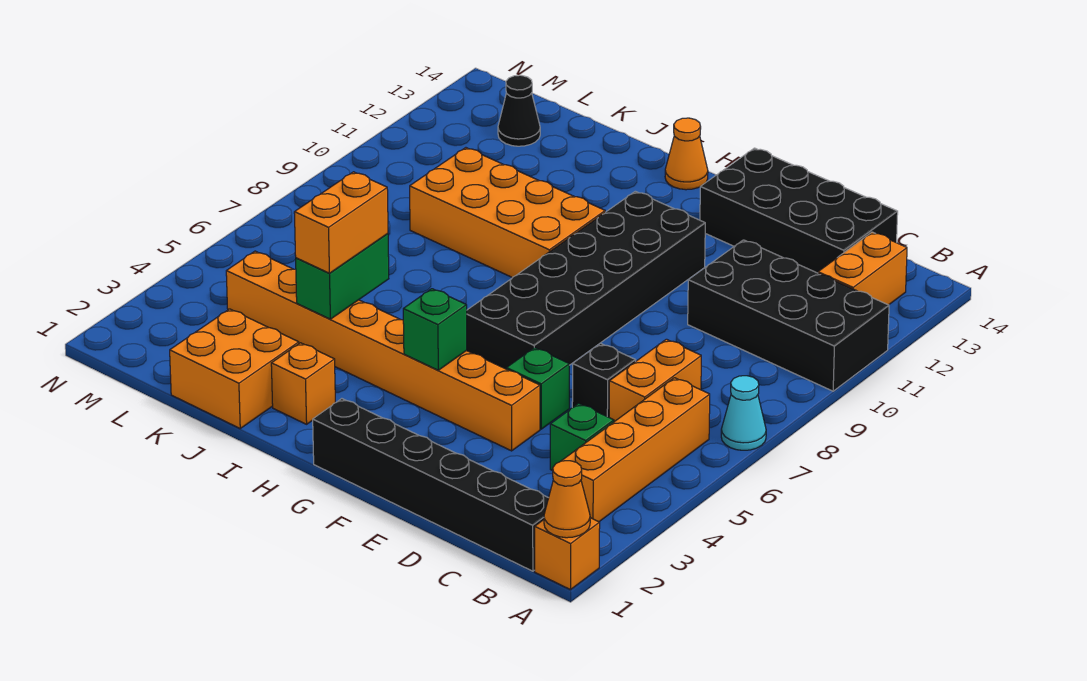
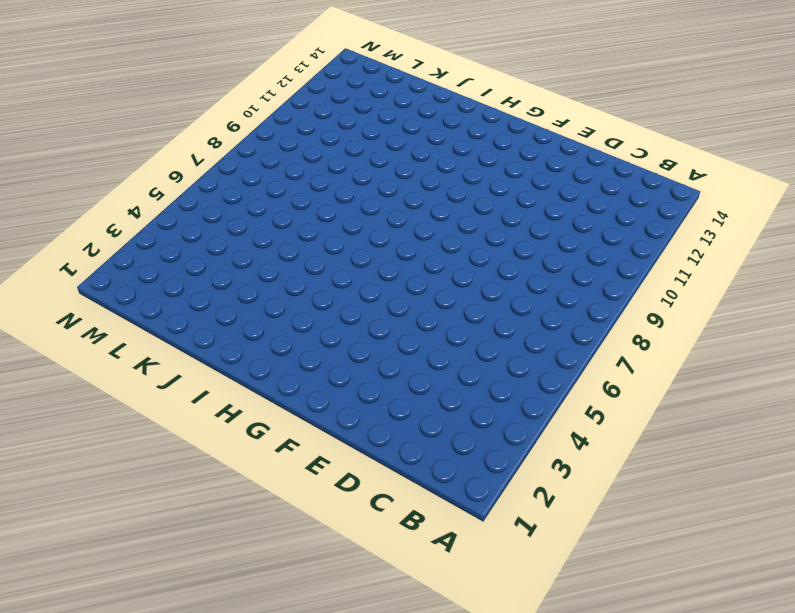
none -> orange brick A1 level 1
none -> cyan cone A7 level 1
none -> black brick A10:D11 level 1

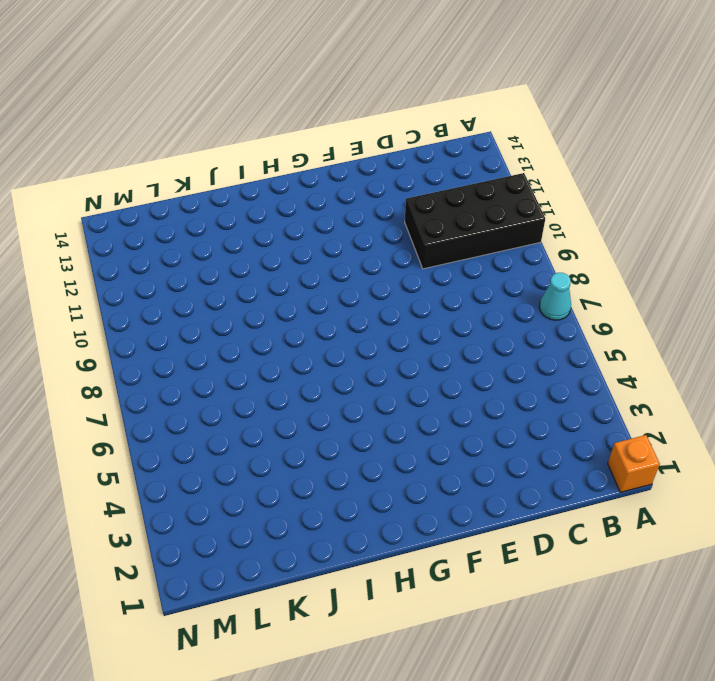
none -> black brick B1:G1 level 1
none -> orange brick B3:B6 level 1
none -> orange brick B12:B13 level 1

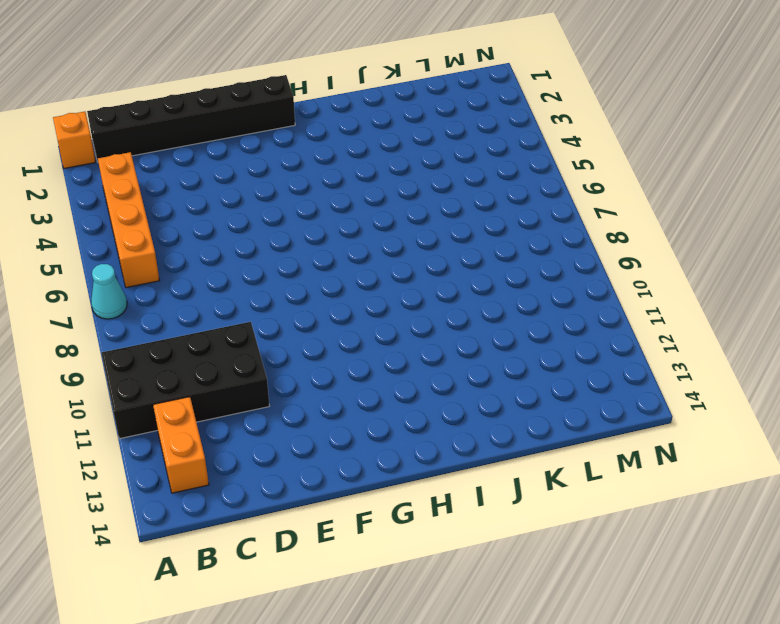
none -> green brick C4 level 1
none -> orange brick C6:C7 level 1
none -> black brick C13:F14 level 1

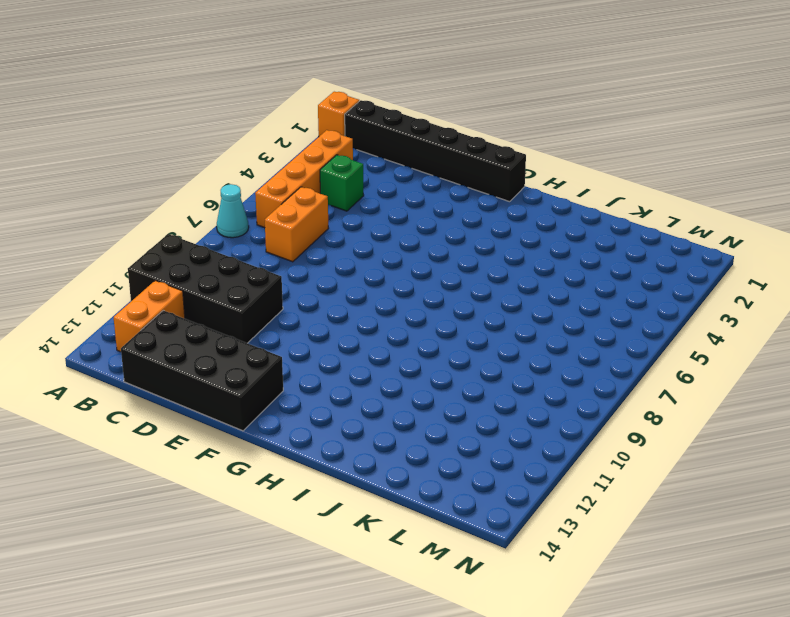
none -> black brick D6 level 1
none -> orange brick E4:L4 level 1
none -> green brick E5 level 1

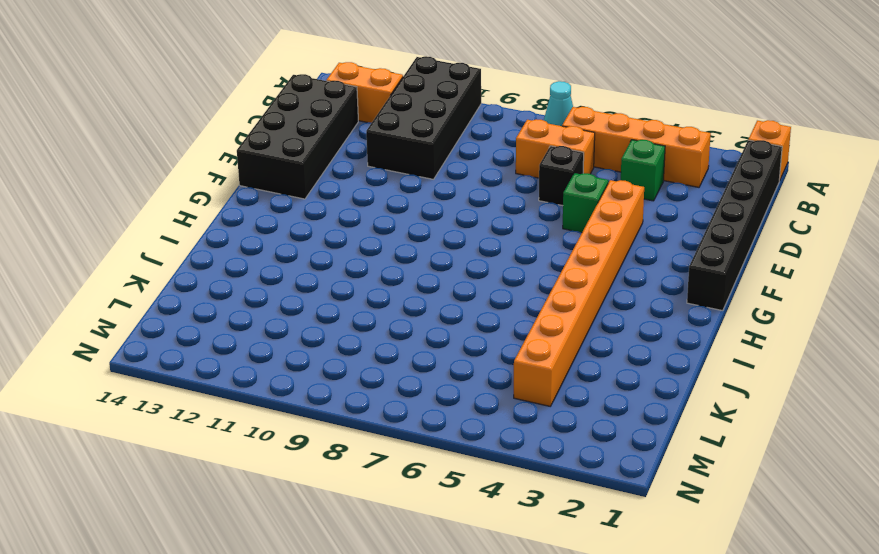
none -> black brick F6:G11 level 1
none -> orange brick H9:K10 level 1
none -> orange cone H14 level 1

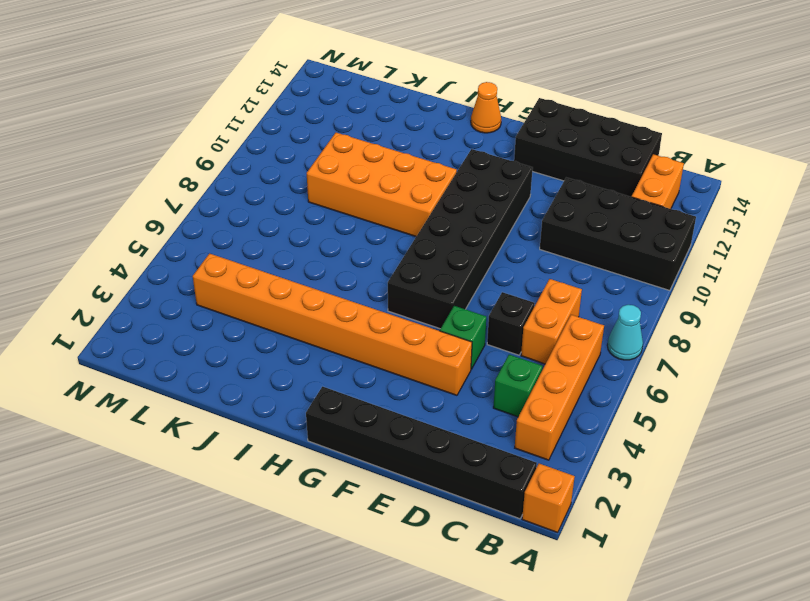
none -> orange brick I2 level 1
none -> orange brick J1:K2 level 1
none -> black cone L13 level 1

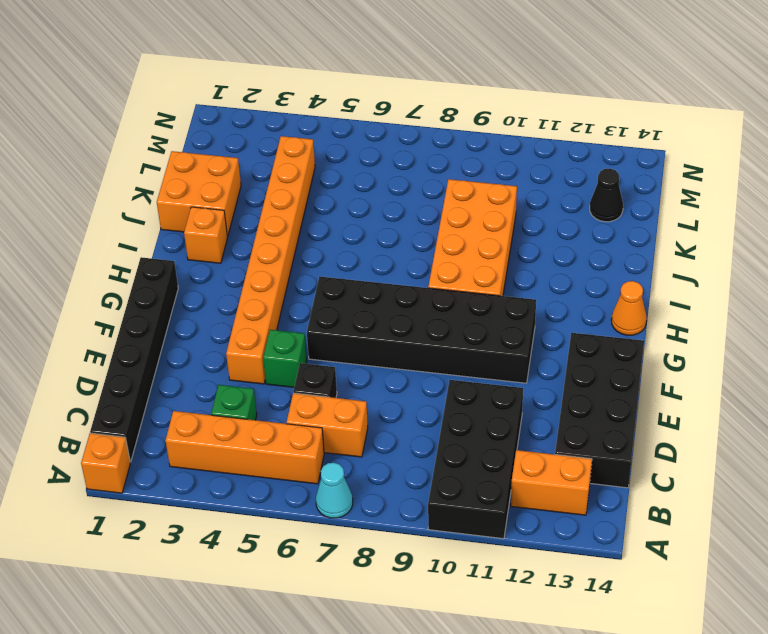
none -> orange cone A1 level 2
none -> green brick G4 level 2
none -> green brick J4:J5 level 2

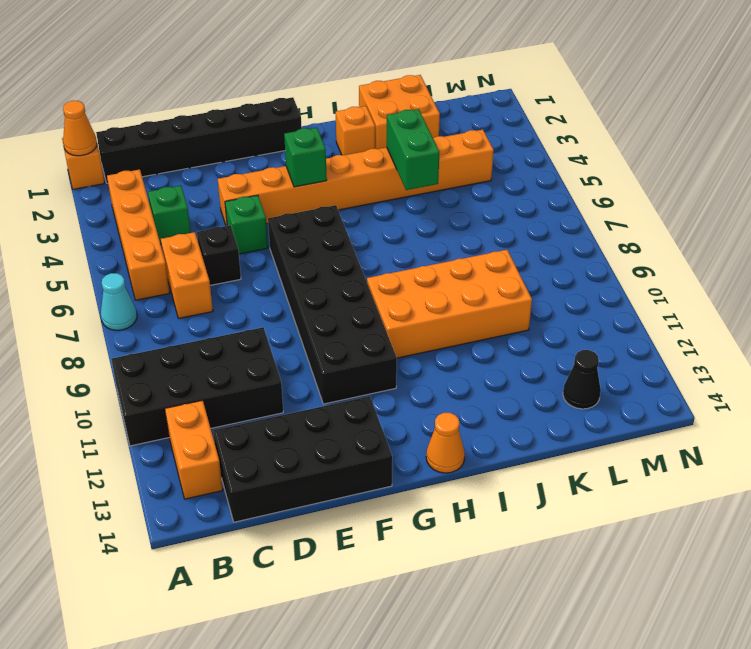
none -> orange brick J4:J5 level 3

